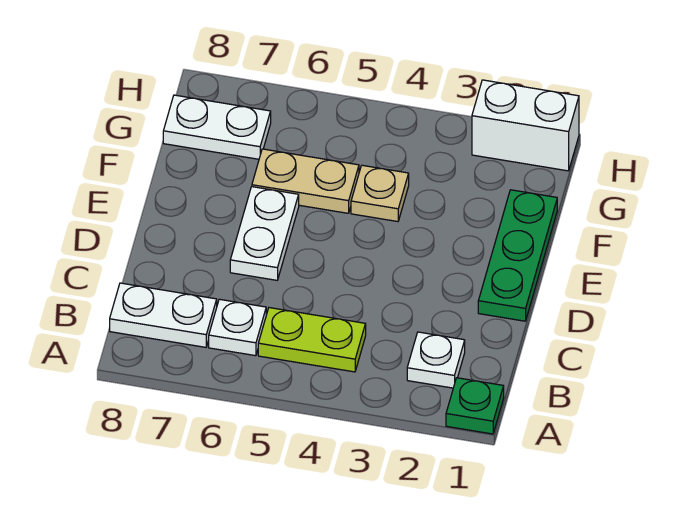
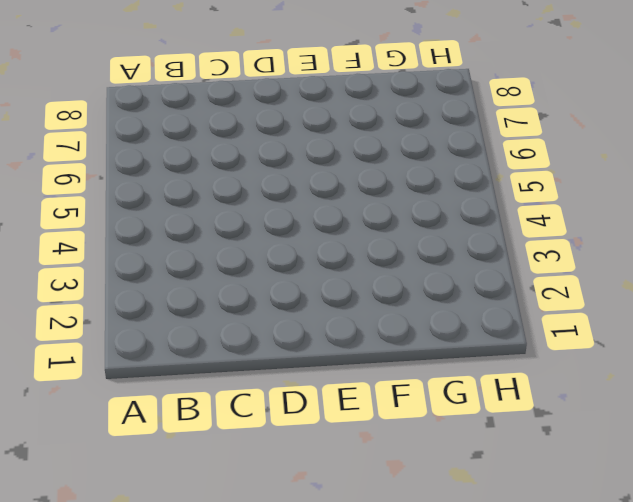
none -> green plate A1 level 1
none -> white plate B2 level 1

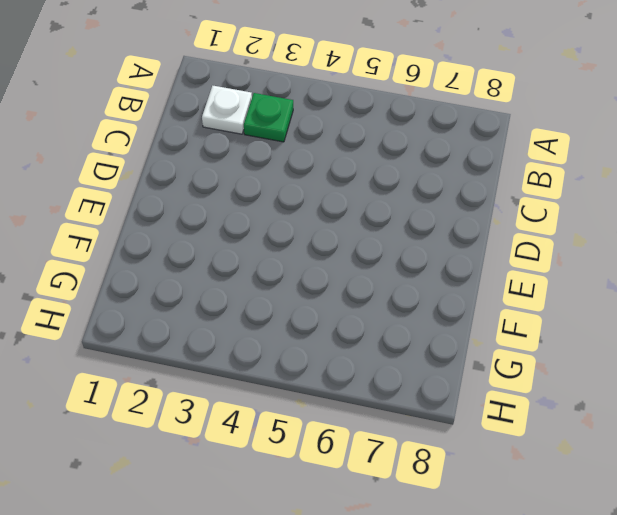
green plate B3 level 1 -> green plate A1 level 1
none -> lime plate B4:B5 level 1
none -> white plate B6 level 1

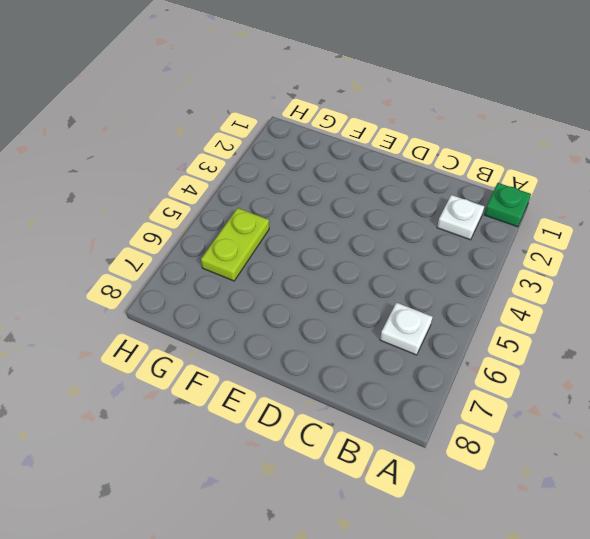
lime plate G5:G6 level 1 -> lime plate B4:B5 level 1
none -> white plate B7:B8 level 1
none -> green plate D1:F1 level 1

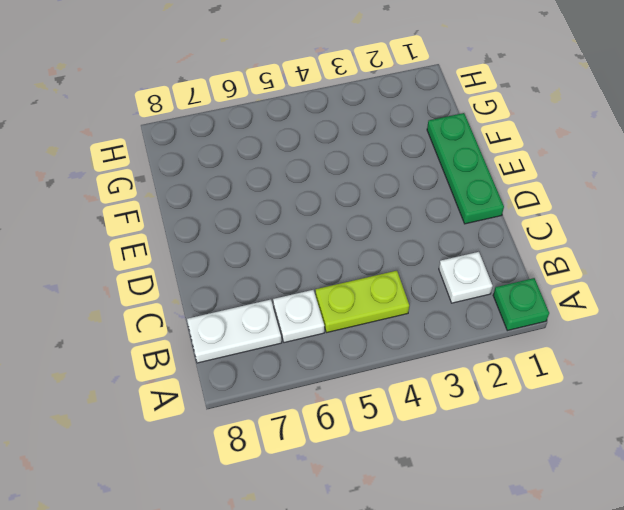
none -> white plate D6:E6 level 1
none -> tan plate F4 level 1

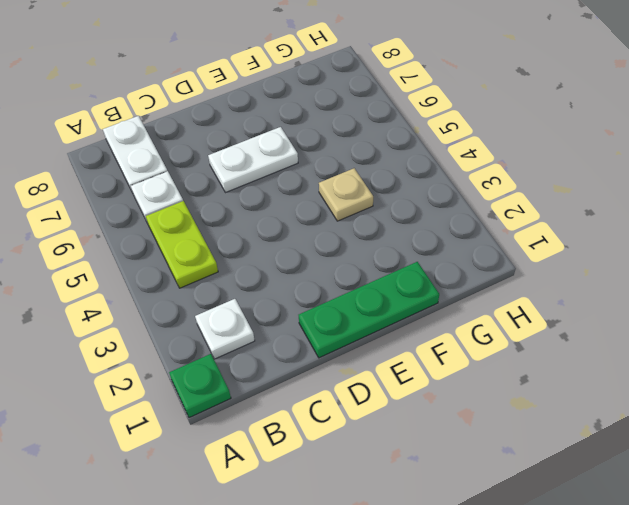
none -> tan plate F5:F6 level 1
none -> white plate G7:G8 level 1

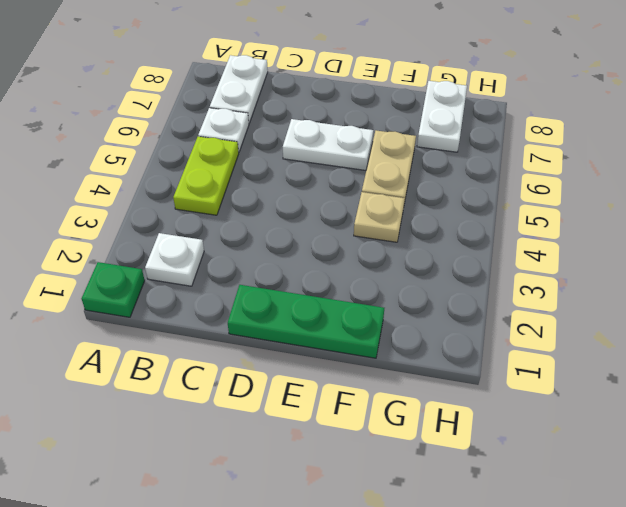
none -> white brick H1:H2 level 1

